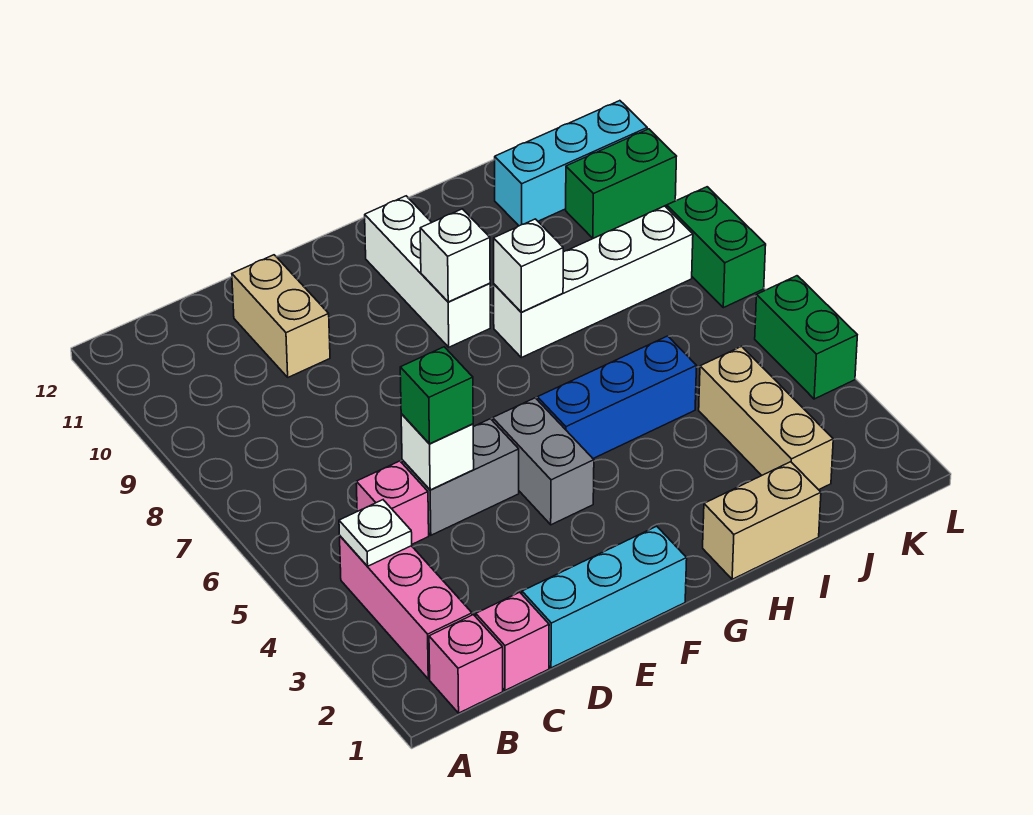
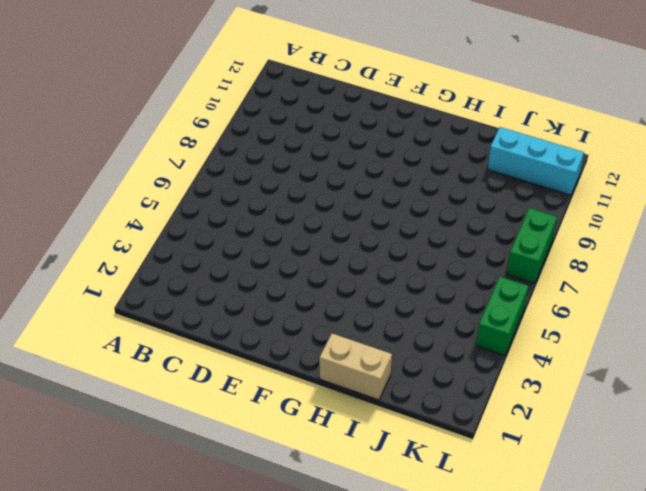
none -> pink brick B1 level 1
none -> pink brick B2:B4 level 1
none -> pink brick C1 level 1

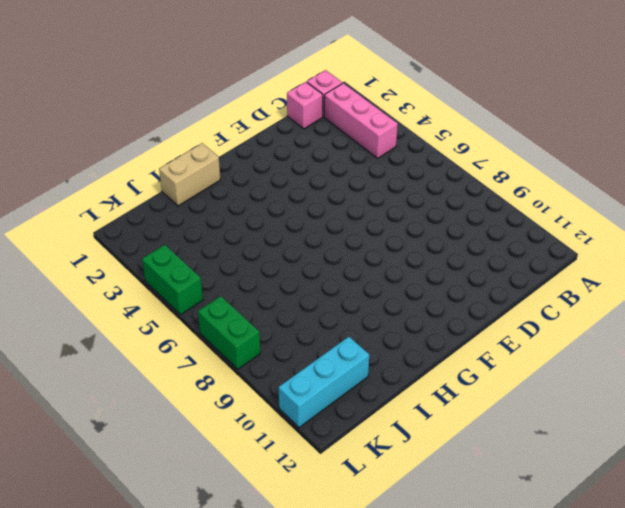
none -> pink brick C5 level 1
none -> cyan brick D1:F1 level 1
none -> grey brick D5:E5 level 1

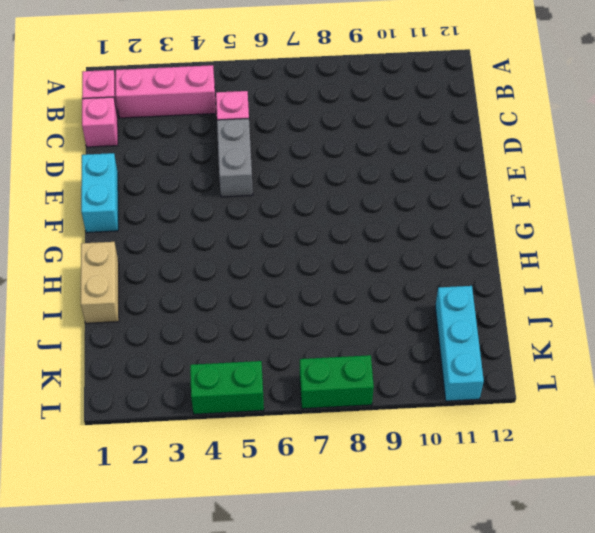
cyan brick E1:F1 level 1 -> cyan brick D1:F1 level 1
none -> tan brick D10:D11 level 1
none -> grey brick F4:F5 level 1
none -> blue brick G5:I5 level 1

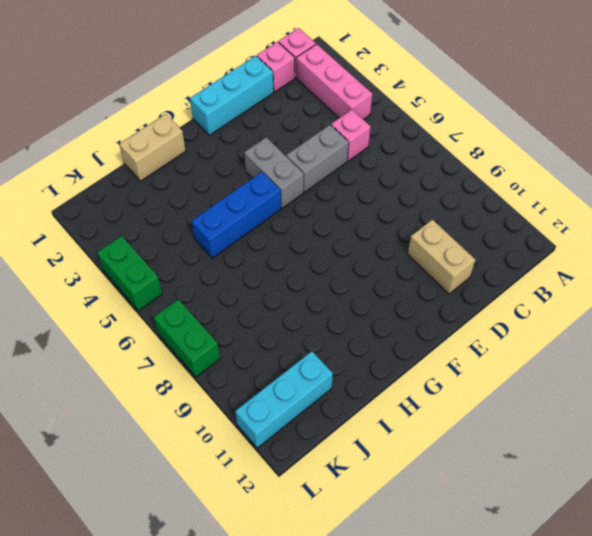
none -> white brick G9:G11 level 1
none -> white brick H8:K8 level 1
none -> tan brick J2:J4 level 1

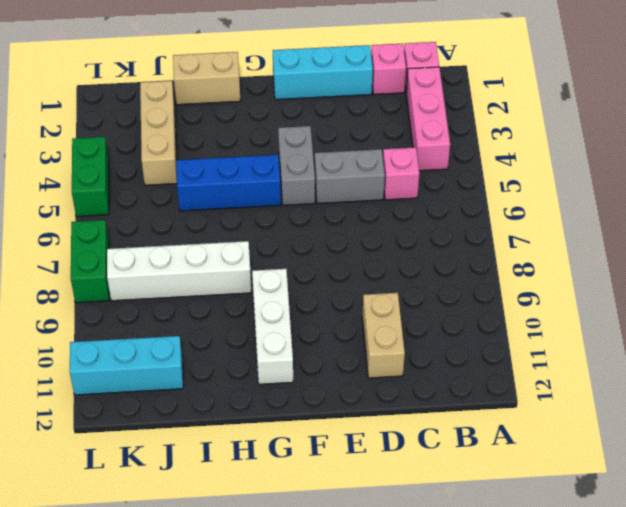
none -> green brick K10:L10 level 1
none -> white plate B4 level 2
none -> white brick D5 level 2

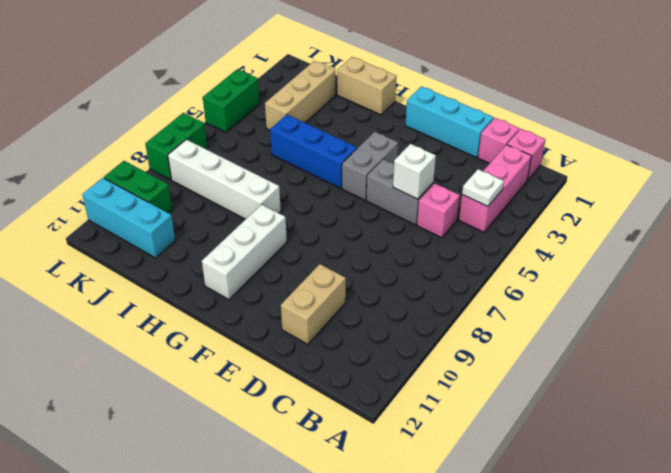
none -> white brick G9 level 2
none -> white brick H8 level 2
none -> green brick D5 level 3

